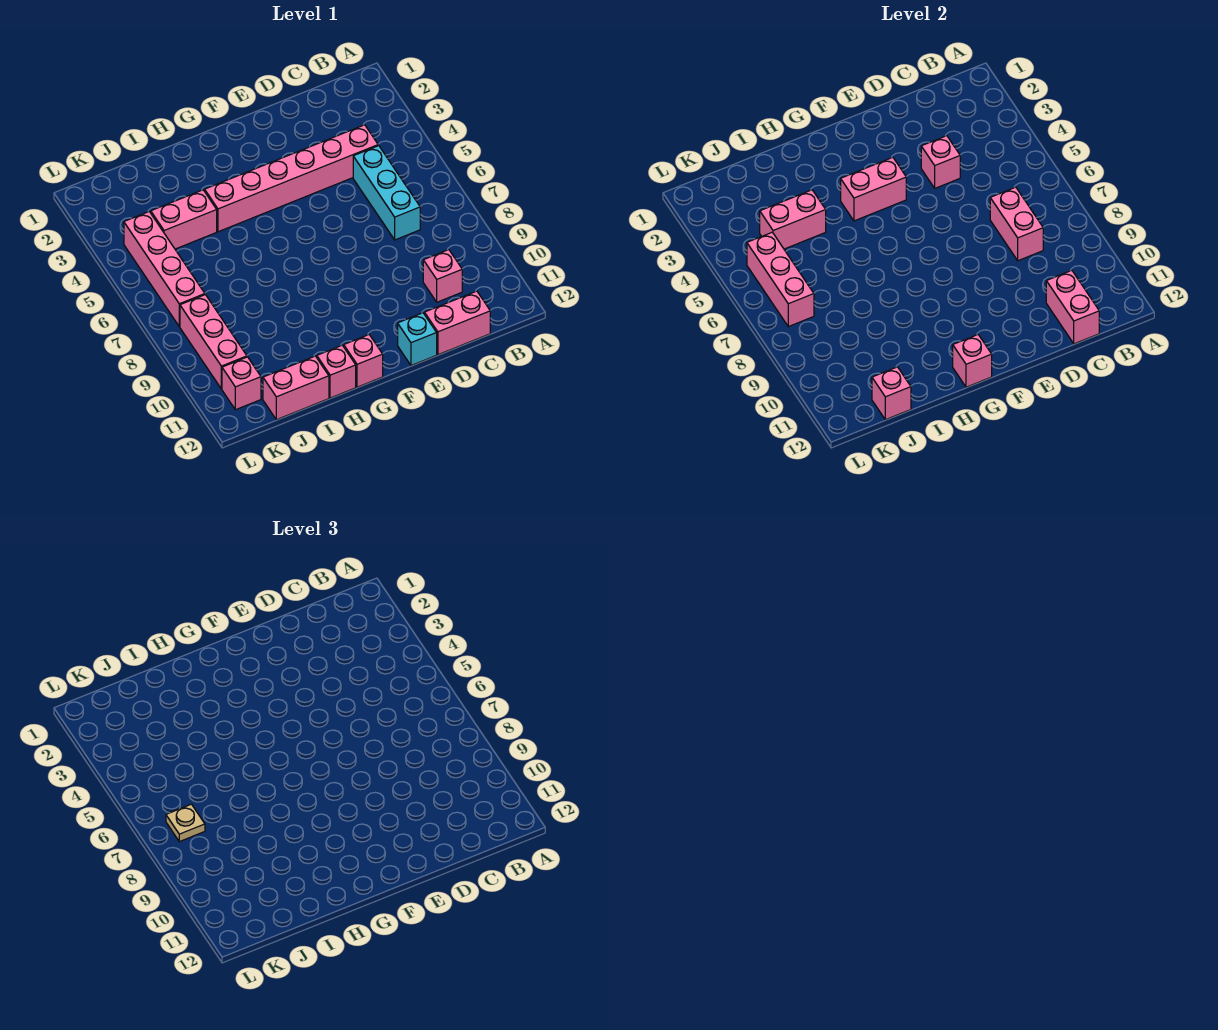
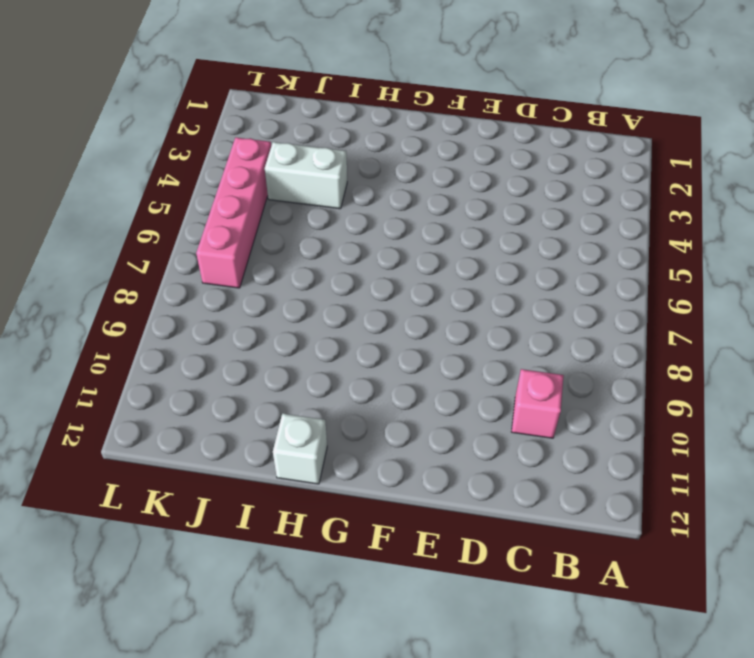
white brick H12 level 1 -> pink brick H12 level 1
white brick I4:J4 level 1 -> pink brick I4:J4 level 1
none -> pink brick C4:H4 level 1
none -> cyan brick C5:C7 level 1
none -> pink brick C12:D12 level 1

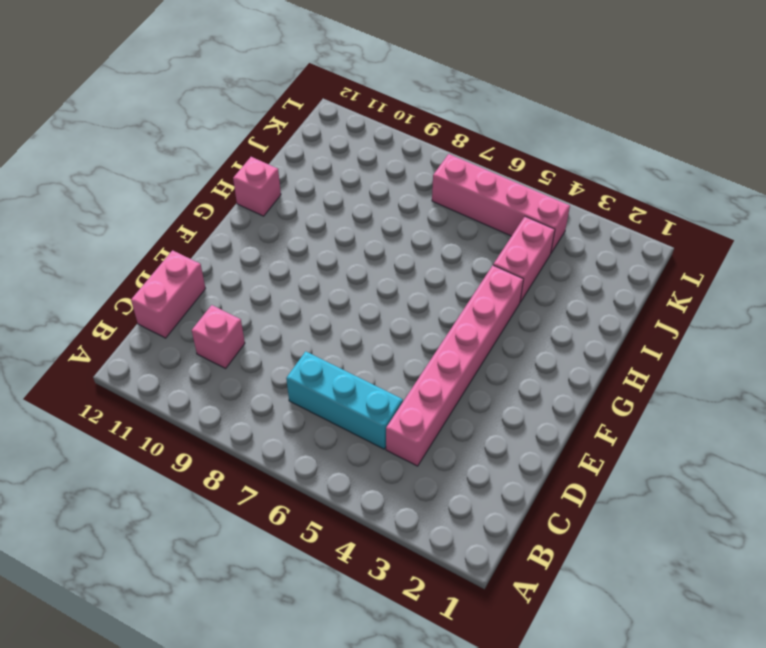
none -> cyan brick E12 level 1
none -> pink brick G12 level 1
none -> pink brick I12:J12 level 1

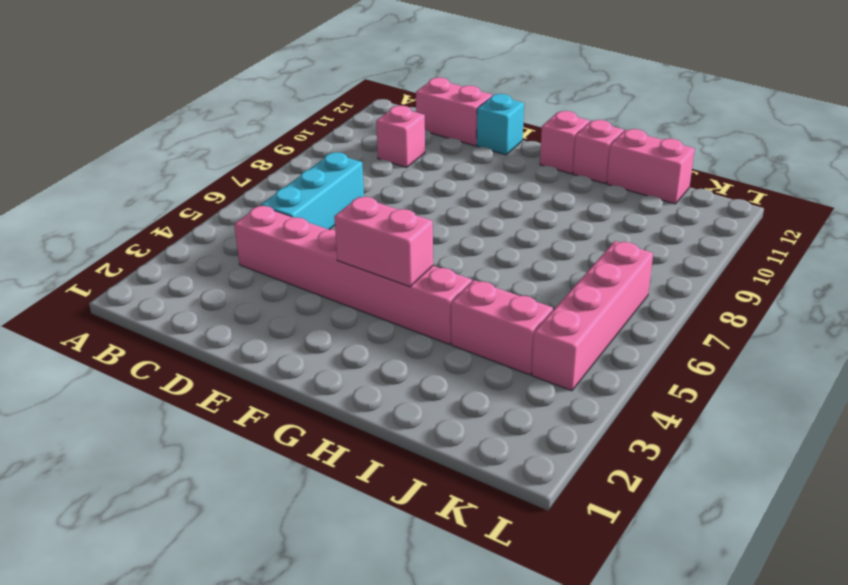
none -> pink brick K8:K10 level 1
none -> pink brick K11 level 1
none -> pink brick C7:C8 level 2

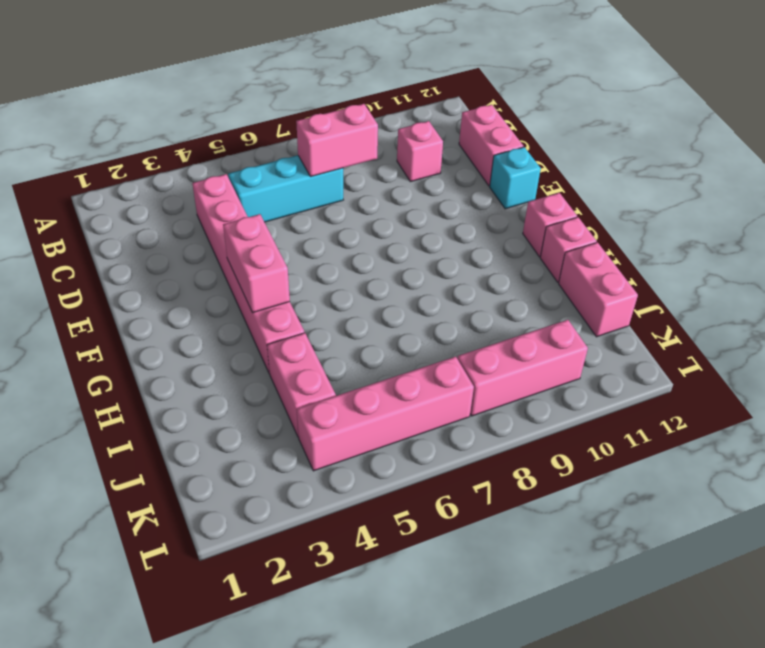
none -> pink brick K11 level 1
none -> pink brick C11:C12 level 2
none -> pink brick D4 level 2

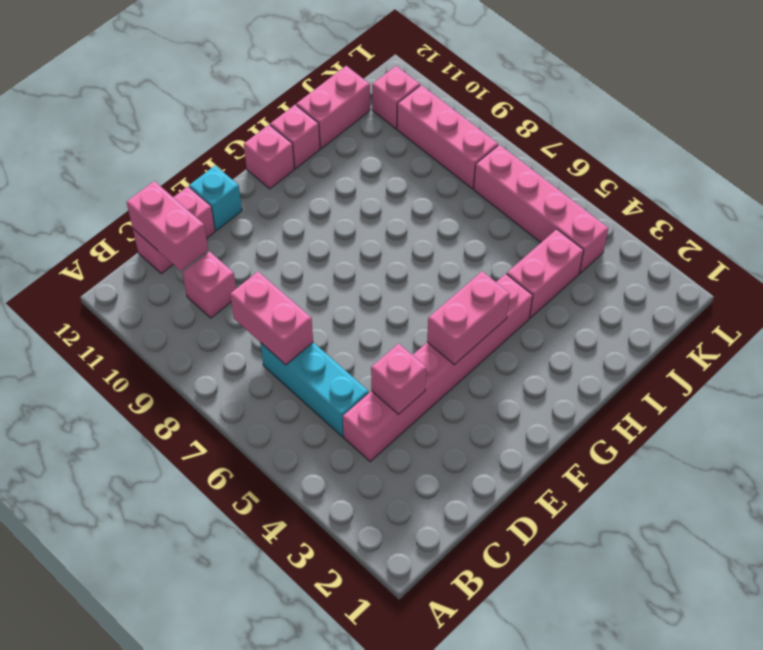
none -> pink brick G12 level 2
none -> pink brick I4:J4 level 2
none -> pink brick J12 level 2

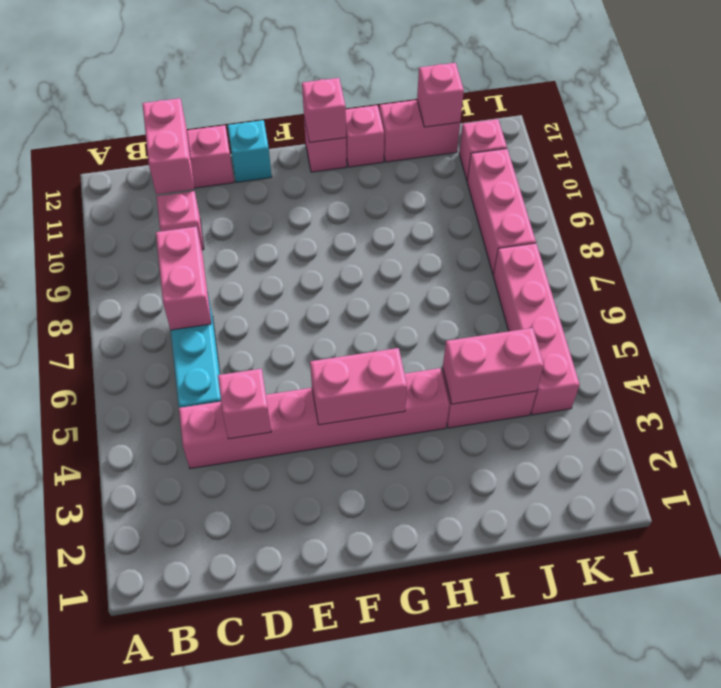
none -> pink brick K5:K7 level 2
none -> tan plate K7 level 3

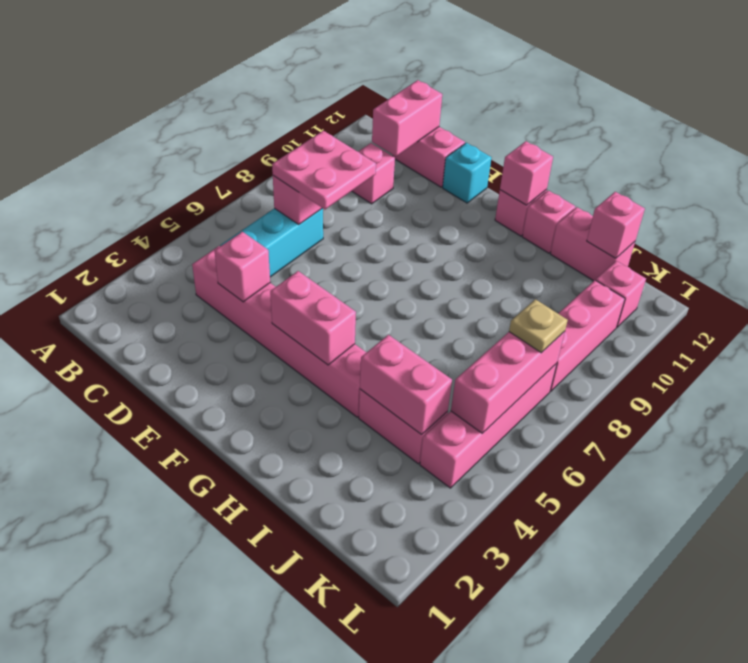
pink plate C7:D8 level 3 -> none

